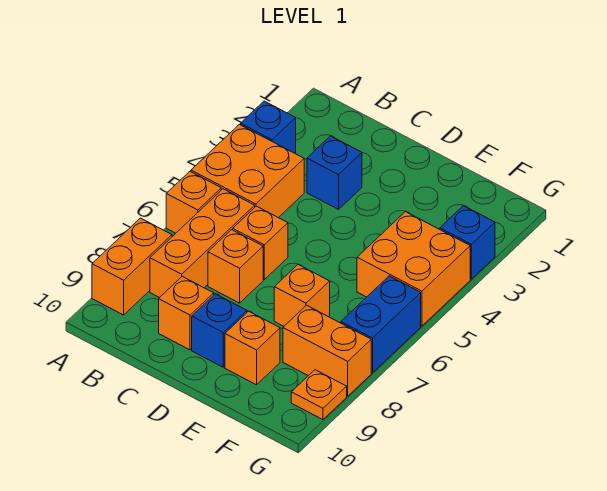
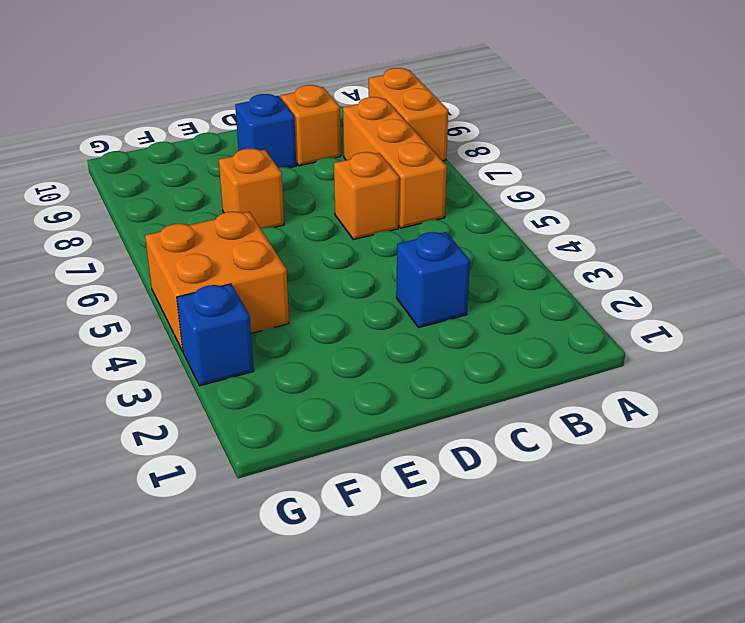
none -> blue brick A3 level 1
none -> orange brick A4:B5 level 1
none -> orange brick A6 level 1

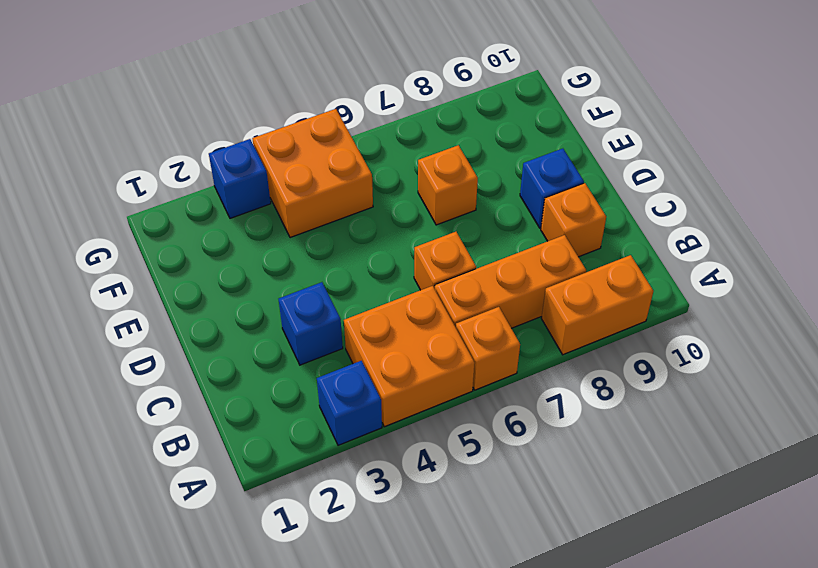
none -> orange brick C7 level 1
none -> orange brick E9 level 1
none -> orange brick F8:G8 level 1

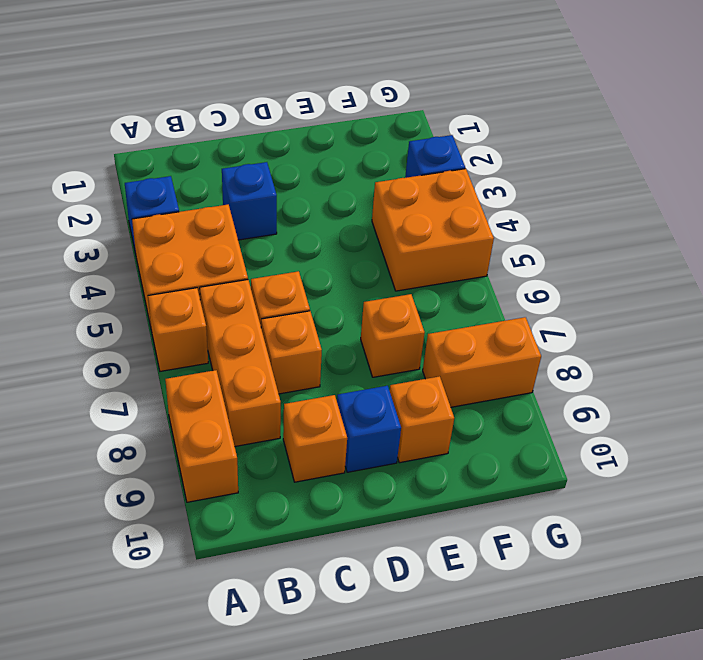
none -> blue brick G6:G7 level 1
none -> orange plate G9 level 1

